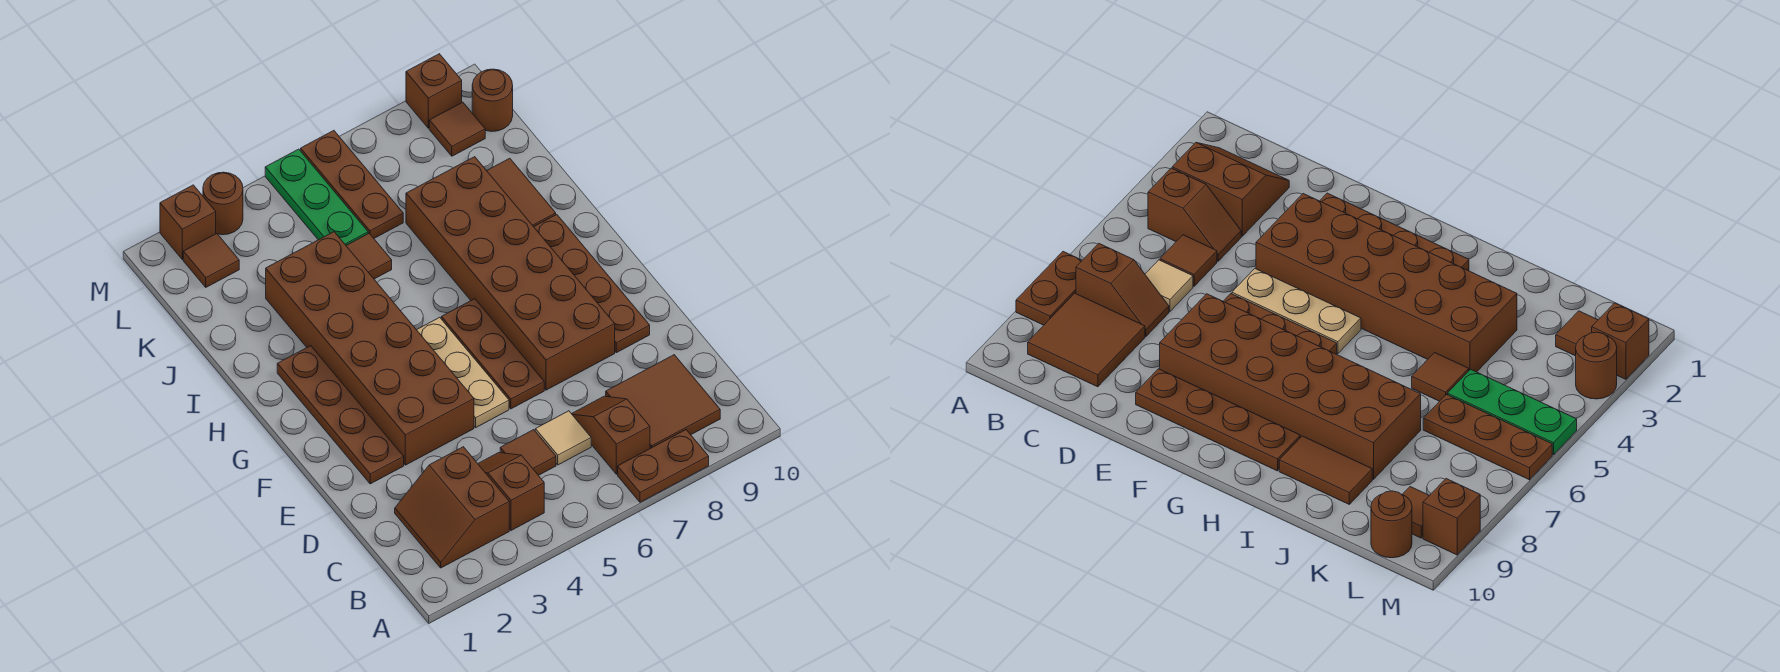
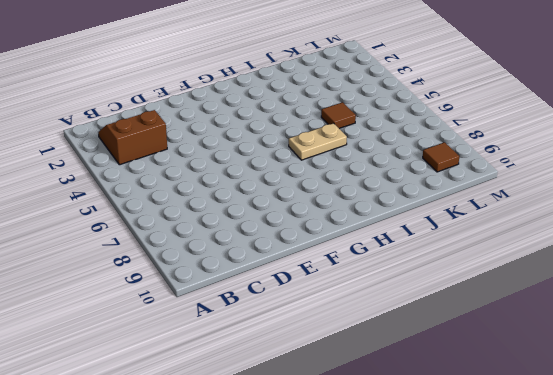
tan plate H6:I6 level 1 -> none
none -> brown plate A7:A8 level 1
none -> brown slope B4:C4 level 1 top B
none -> brown slope B7:C7 level 1 top B

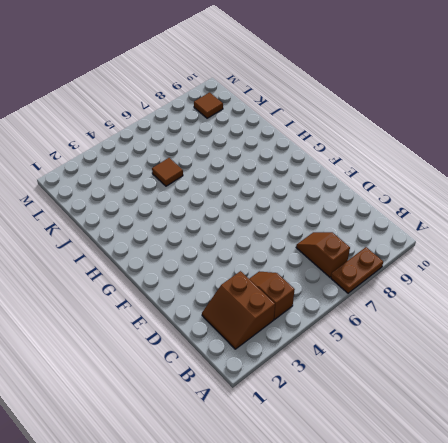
none -> brown tile B8:C9 level 1
none -> brown tile C5 level 1
none -> tan tile C6 level 1

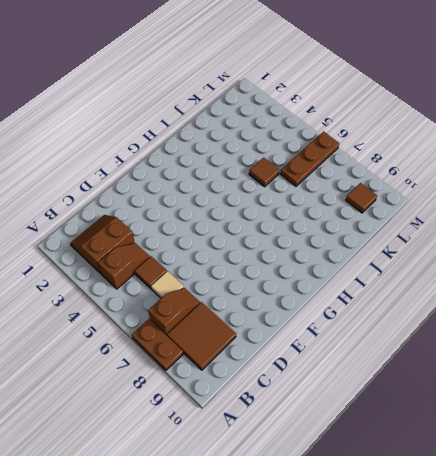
none -> brown plate E2:H2 level 1
none -> brown brick E3:J4 level 1
none -> tan plate E5:G5 level 1

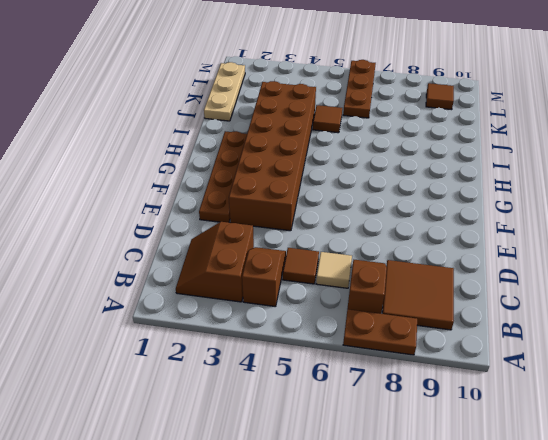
tan plate J1:L1 level 1 -> tan plate E5:G5 level 1
none -> brown plate E6:G6 level 1
none -> brown brick E7:J8 level 1
none -> brown plate E9:H9 level 1

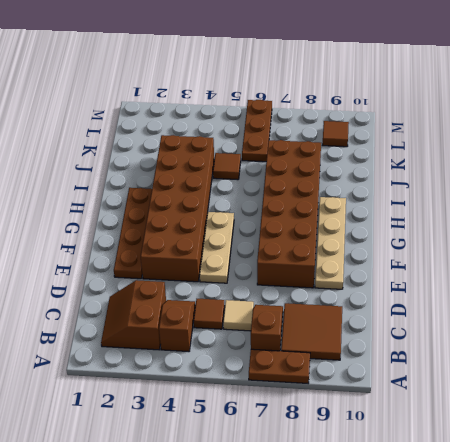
tan plate E9:H9 level 1 -> brown plate E9:H9 level 1
none -> brown plate E6:G6 level 1
none -> brown tile I9:J9 level 1
none -> green plate K5:M5 level 1

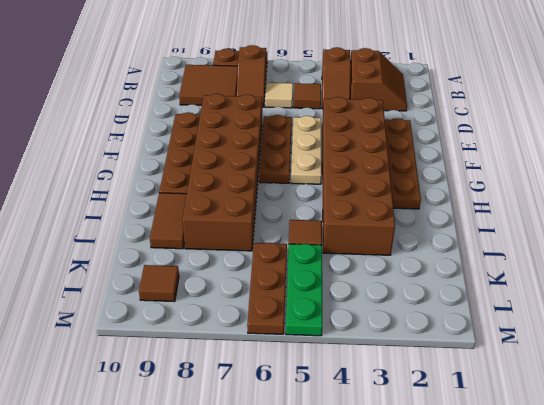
none -> brown tile L2 level 1
none -> brown round brick L10 level 1
none -> brown brick M2 level 1

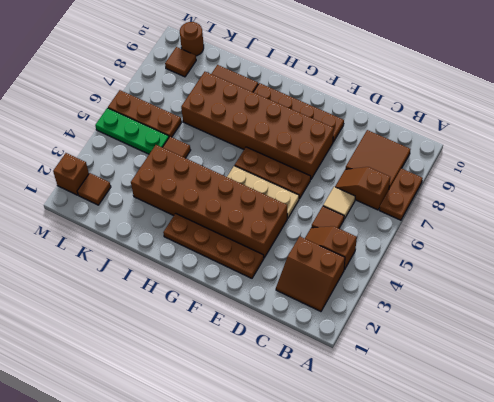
none -> brown round brick M3 level 1
none -> brown brick M9 level 1

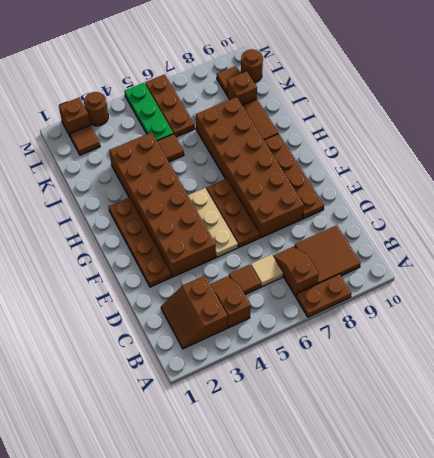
brown brick K9 level 1 -> brown brick M9 level 1

